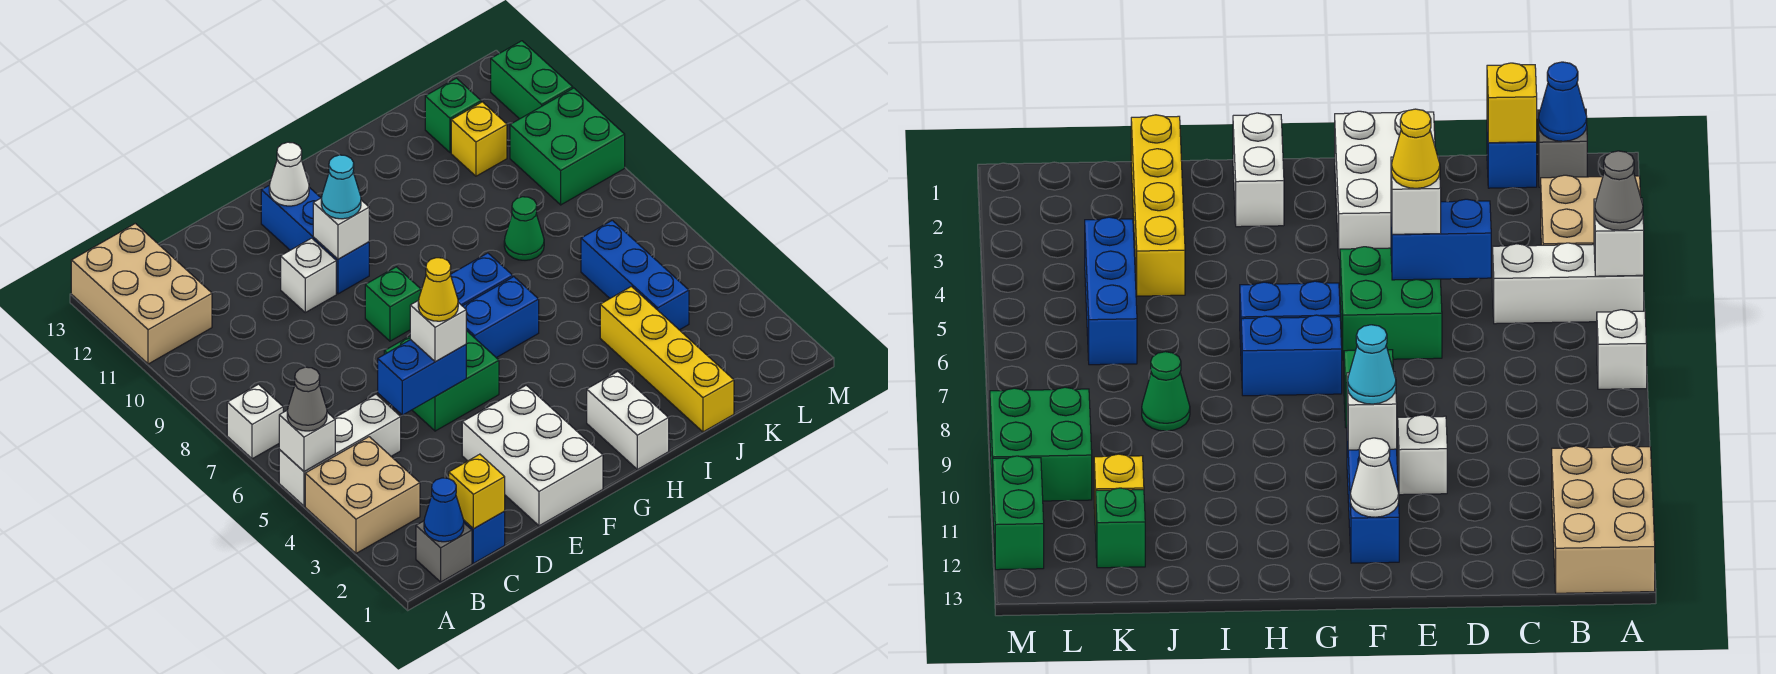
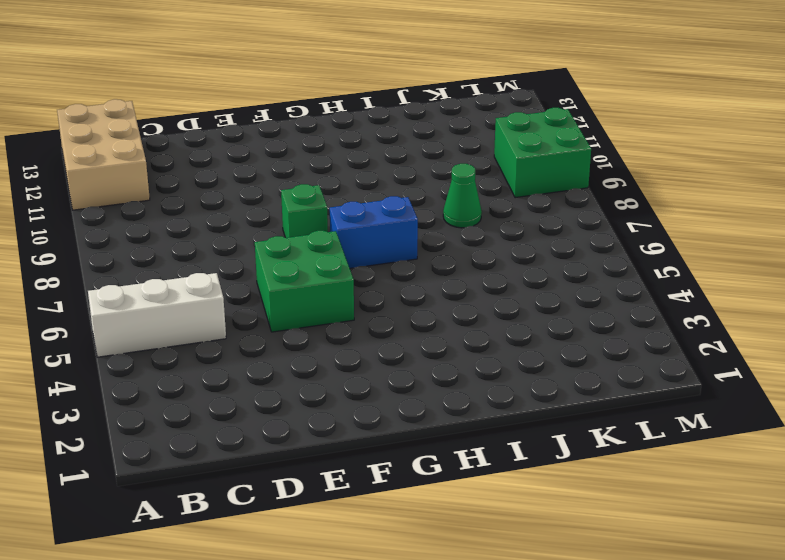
none -> tan brick A3:B4 level 1
none -> white brick A7 level 1
none -> grey brick B1 level 1
none -> blue brick C1 level 1

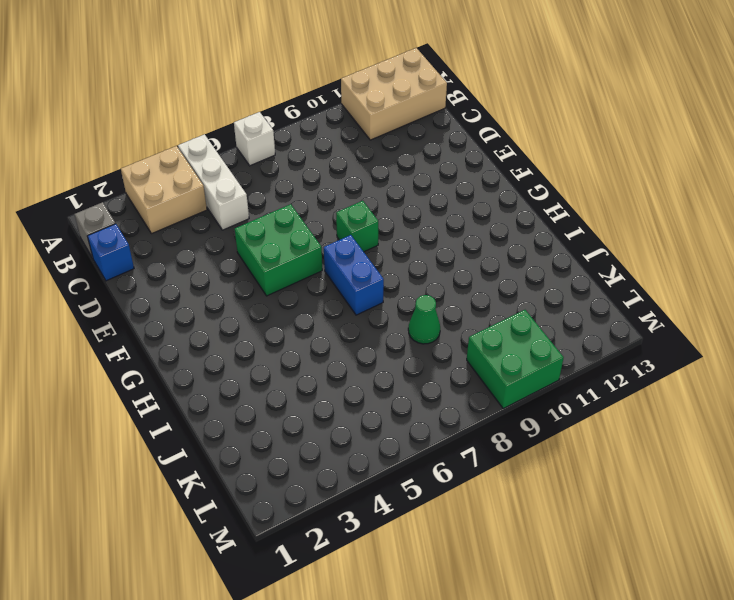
none -> white brick E1:F3 level 1
none -> white brick E10 level 1
none -> blue brick F10:F12 level 1
none -> blue brick G6:H6 level 1

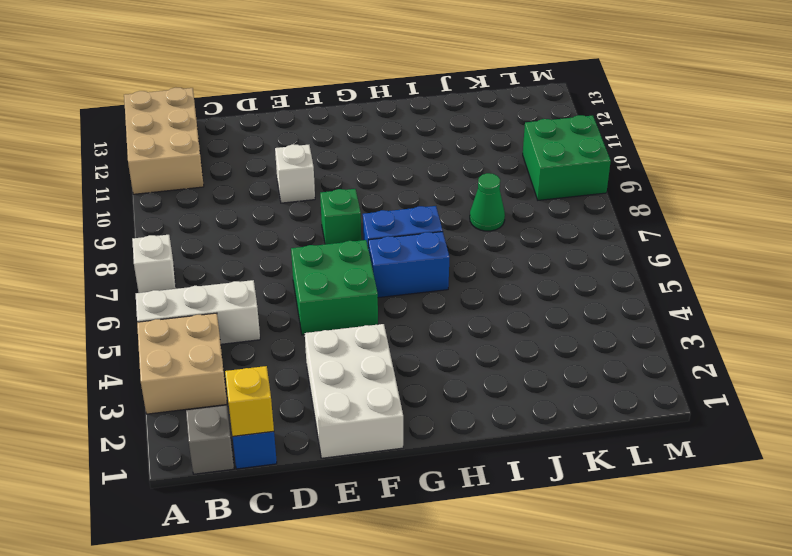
none -> blue brick F10:F12 level 1
none -> white brick H1:H2 level 1
none -> yellow brick J1:J4 level 1
none -> blue brick K4:K6 level 1

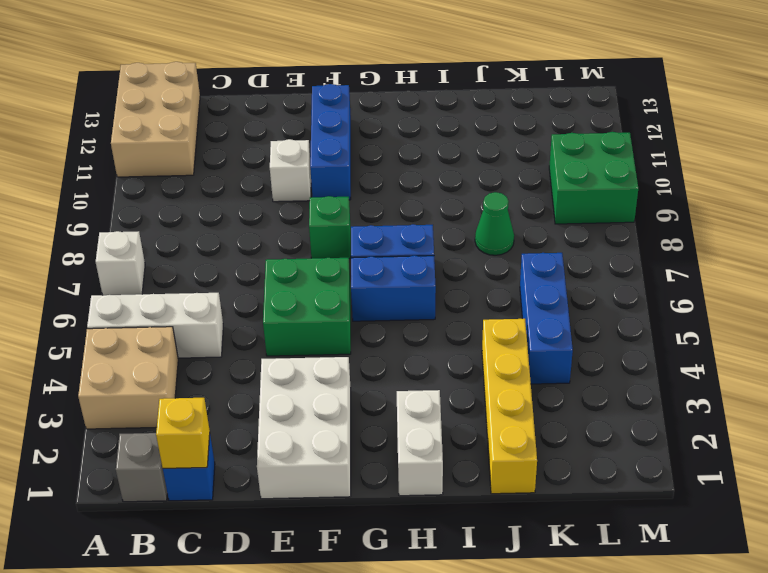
none -> yellow brick K11 level 1
none -> green brick K12 level 1
none -> green brick M11:M12 level 1
none -> white brick A5 level 2

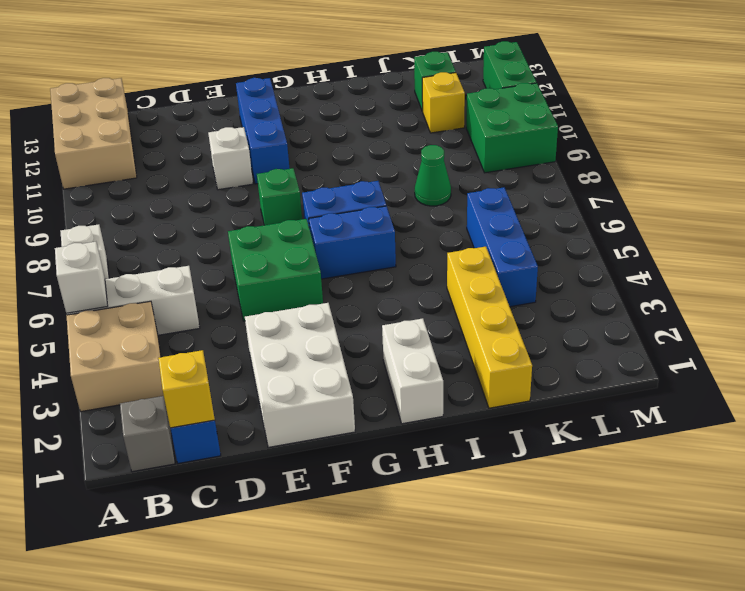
none -> blue cone B1 level 2
none -> blue brick D5:E5 level 2
none -> white brick F10 level 2
none -> white cone F12 level 2

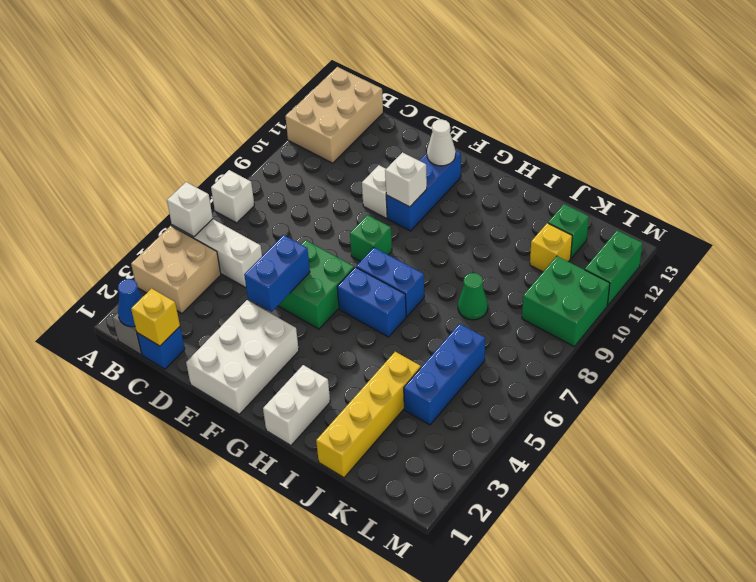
blue brick E4:E5 level 2 -> blue brick D5:E5 level 2
none -> grey cone A5 level 3
none -> white brick E5 level 3
none -> cyan cone F10 level 3
none -> yellow cone E5 level 4

